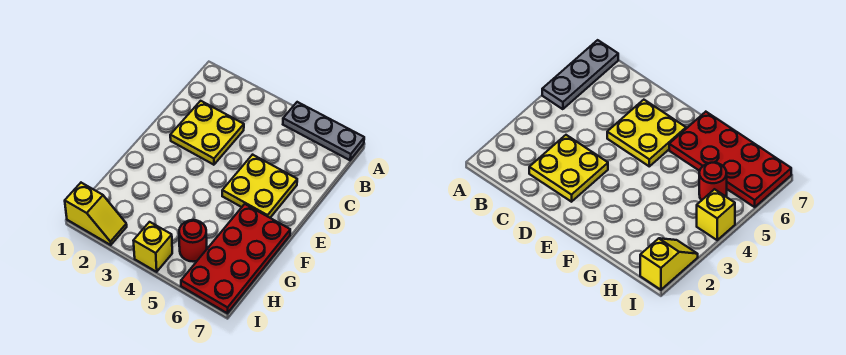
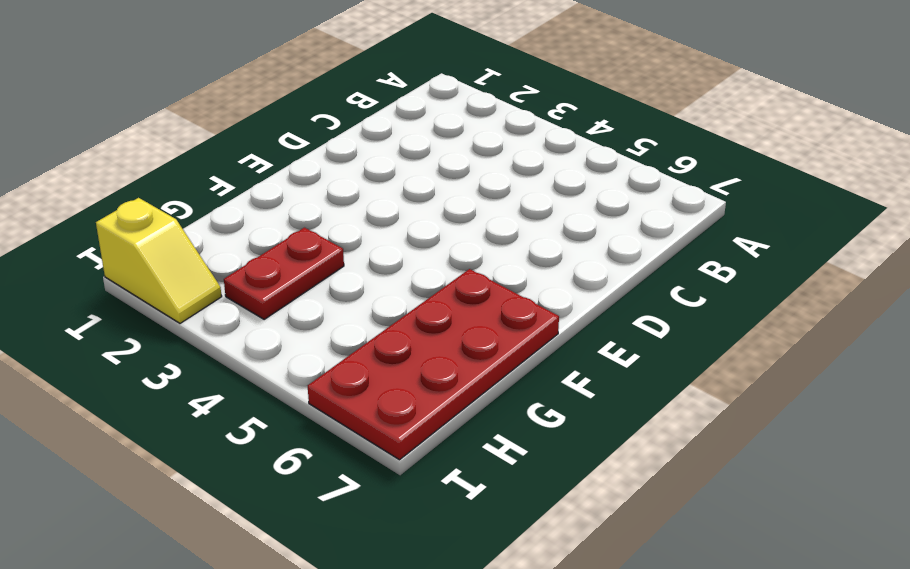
red plate G3:H3 level 1 -> none
none -> grey plate A5:A7 level 1
none -> yellow plate C2:D3 level 1

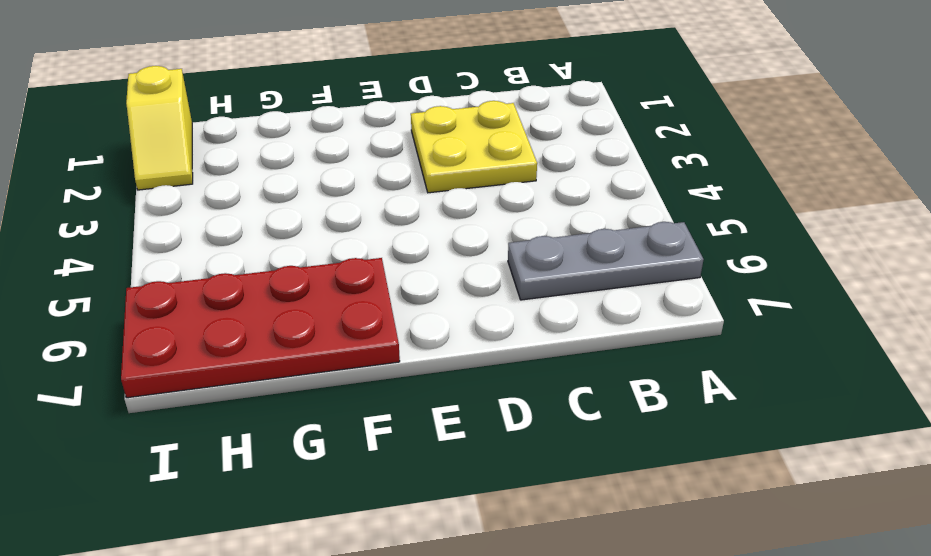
grey plate A6:C6 level 1 -> grey plate A5:A7 level 1
none -> yellow plate D5:E6 level 1
none -> red round brick H5 level 1

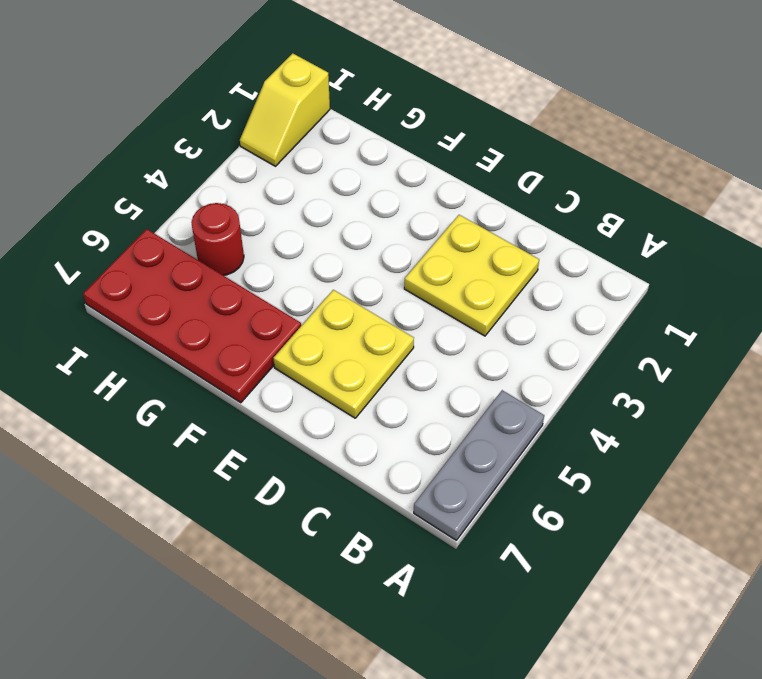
none -> yellow brick I4 level 1

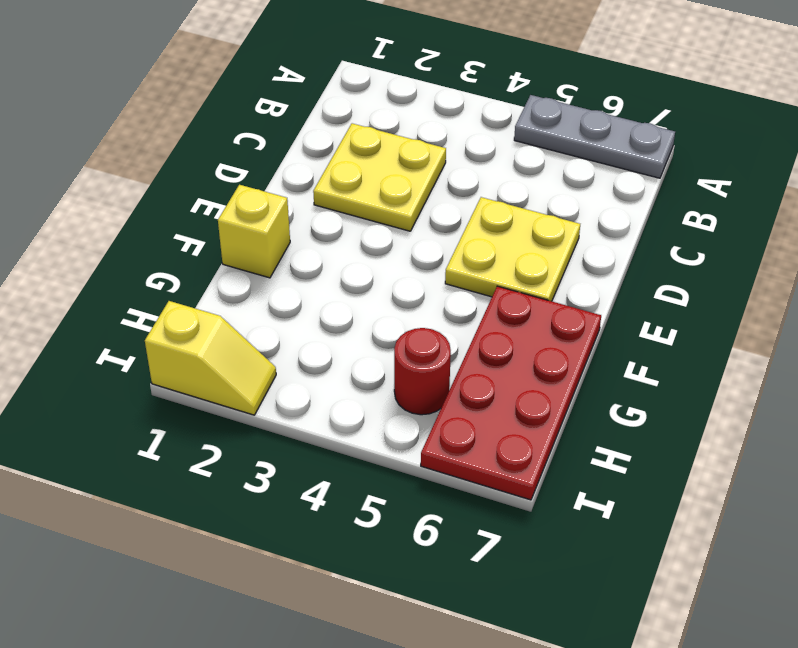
yellow brick F1 level 1 -> yellow brick I4 level 1

